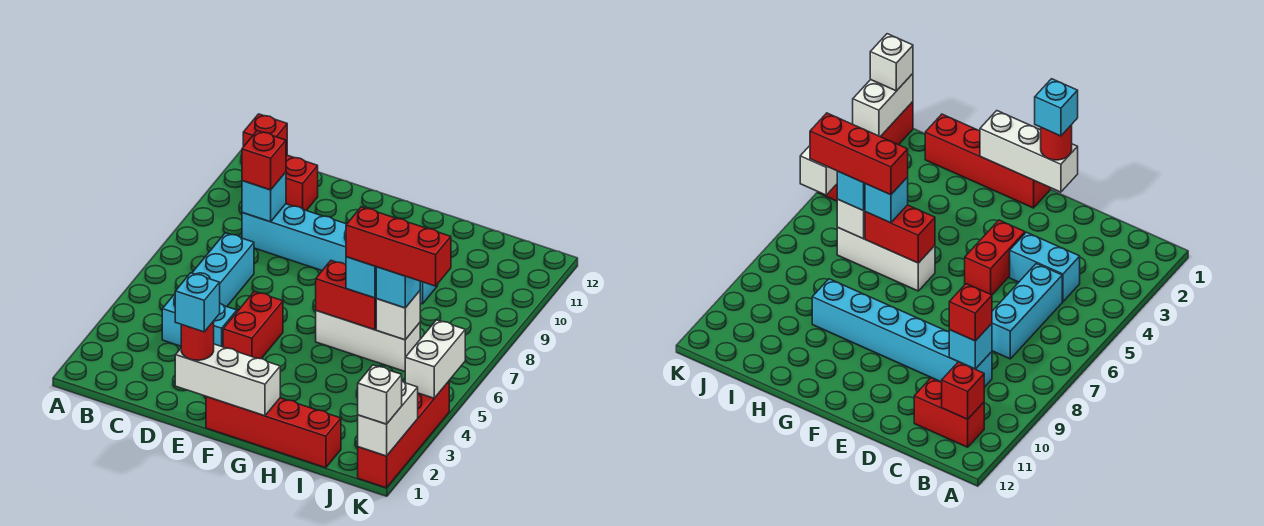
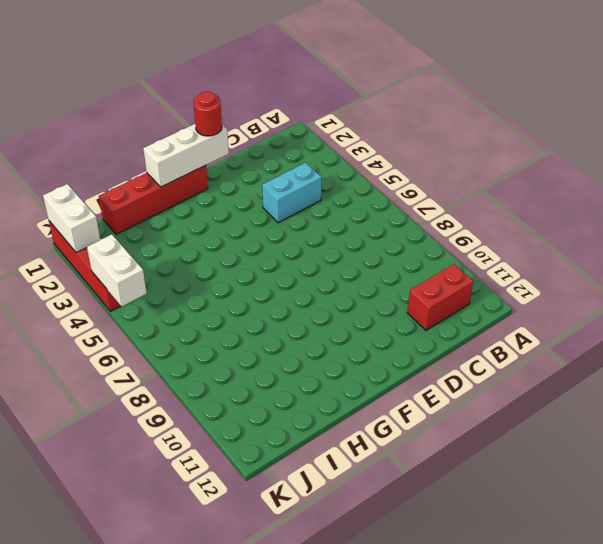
none -> cyan brick C5:C7 level 1
none -> cyan brick C9:H9 level 1
none -> red brick E4:E5 level 1

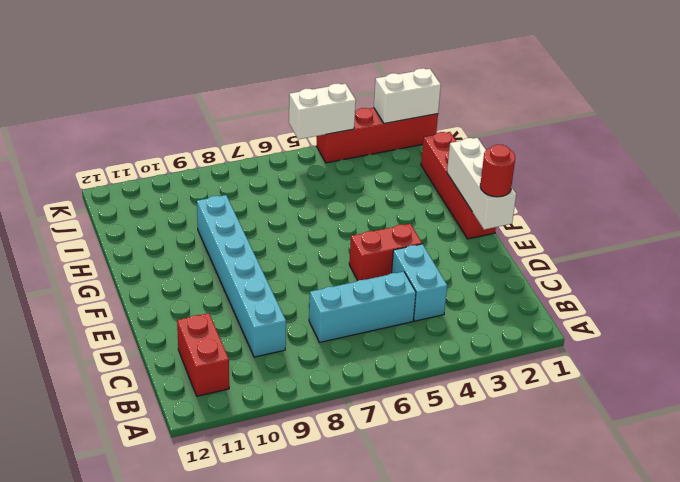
none -> white brick G6:I6 level 1
none -> red brick B11 level 2
none -> cyan brick C9 level 2

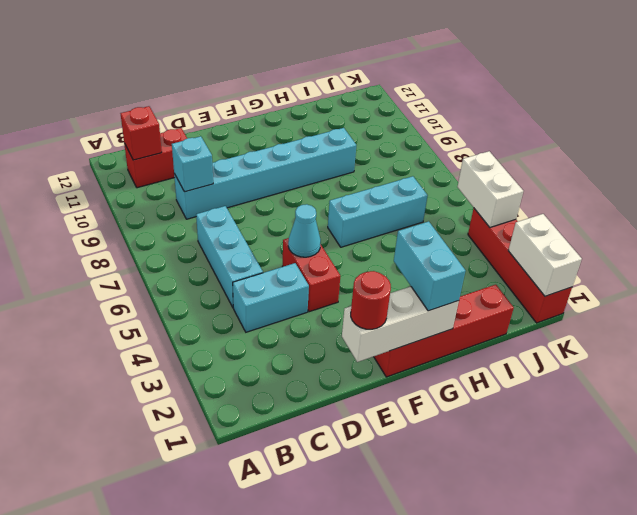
cyan cone E5 level 2 -> none
cyan brick G1:G2 level 3 -> none
cyan brick G6:I6 level 1 -> white brick G6:I6 level 1
none -> red brick G6:H6 level 2
none -> white brick I6 level 2
none -> red brick C9 level 3

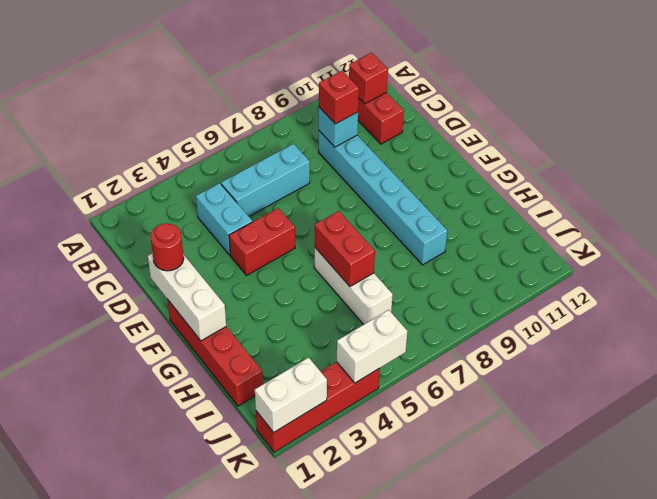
none -> white brick I6 level 2
none -> cyan brick H6 level 3
none -> cyan brick I6 level 3

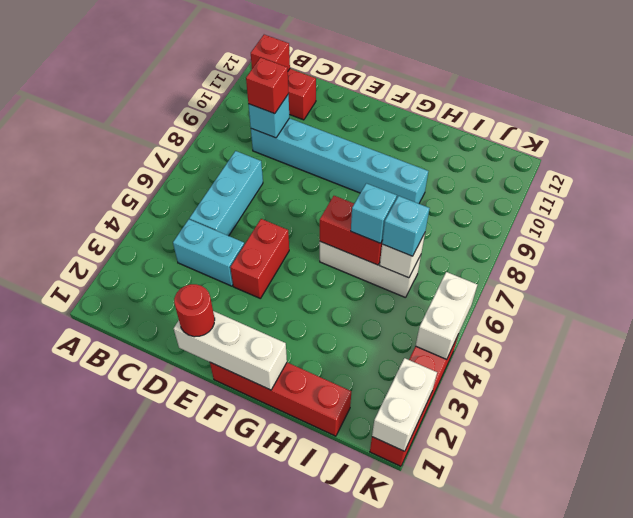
none -> white brick K1 level 3
none -> cyan brick E1 level 4
none -> red brick H6:J6 level 4

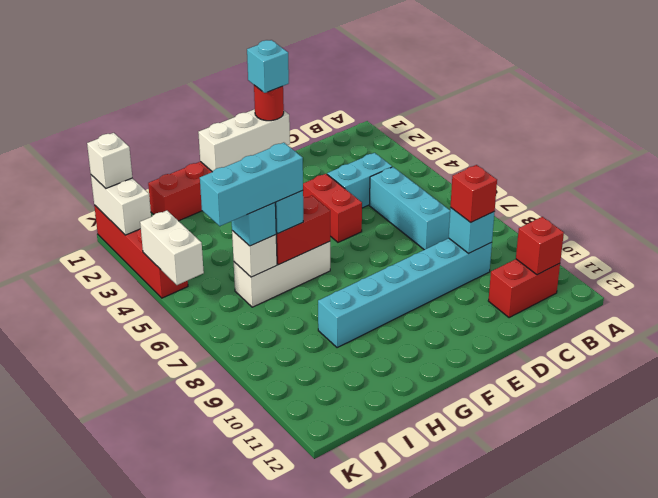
cyan brick H6:J6 level 4 -> red brick H6:J6 level 4

